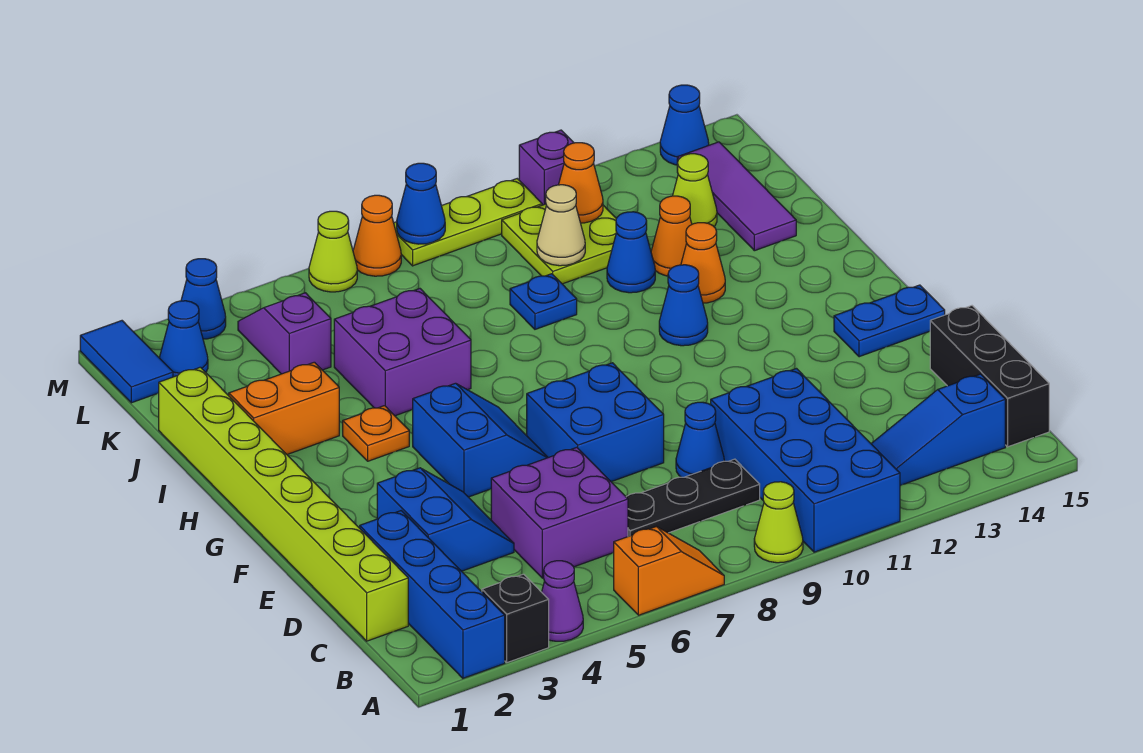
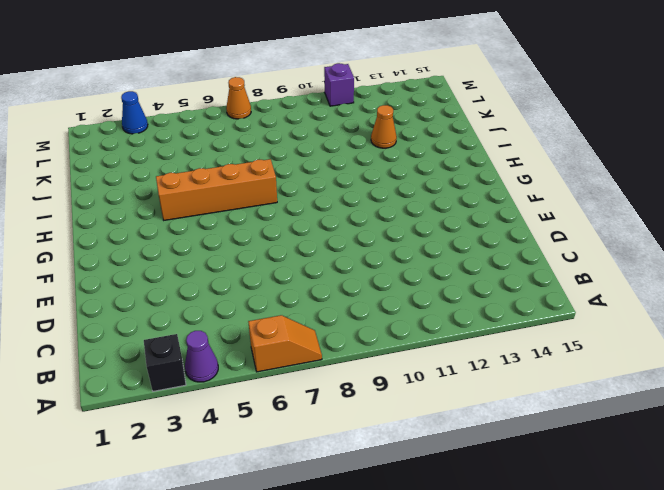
orange brick H4:H7 level 1 -> orange plate H4 level 1
none -> blue brick A2:D2 level 1
none -> lime cone A9 level 1
none -> blue brick A10:D11 level 1
none -> blue slope B12:B14 level 1 top 14

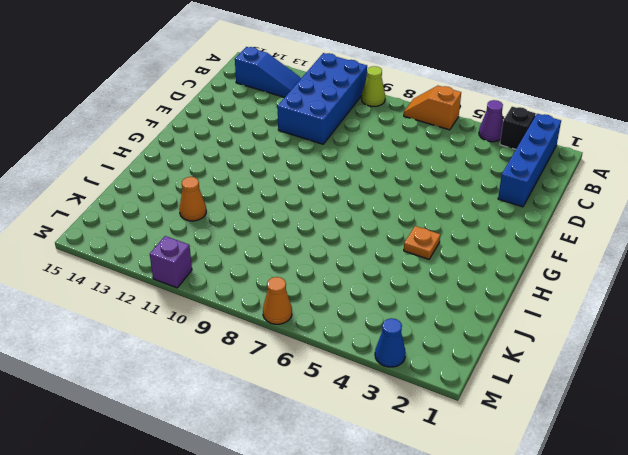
none -> black brick B15:D15 level 1
none -> lime brick C1:J1 level 1
none -> purple brick C5:D6 level 1
none -> black plate C7:C9 level 1

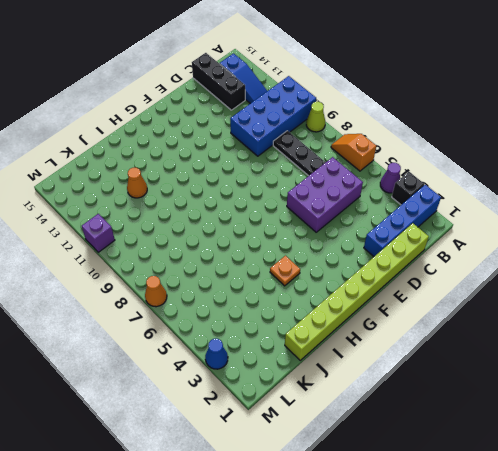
purple brick C5:E6 level 1 -> purple brick C5:D6 level 1
black brick C13:C15 level 1 -> black brick B15:D15 level 1
none -> blue slope D3:E4 level 1 top 3
none -> blue cone D9 level 1
none -> blue brick E7:F8 level 1
none -> blue slope F5:G6 level 1 top 5

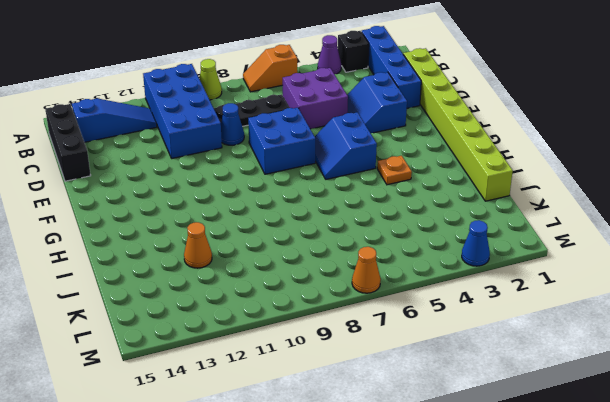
none -> blue plate F14:F15 level 1
none -> blue cone H11 level 1
none -> orange brick I2:I3 level 1
none -> purple brick I5:J6 level 1

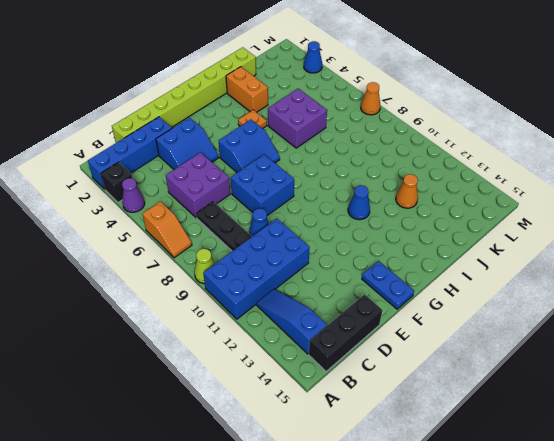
none -> orange cone I12 level 1
none -> blue plate J9 level 1
none -> blue cone J11 level 1
none -> purple tile J14:L14 level 1

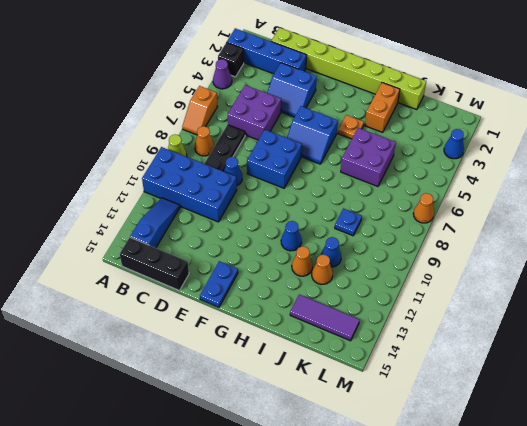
orange cone B8 level 1 -> orange cone L11 level 2
none -> purple slope K4:L4 level 1 top K
none -> lime plate K10:L11 level 1
none -> lime cone K13 level 1
none -> blue tile L1:M1 level 1

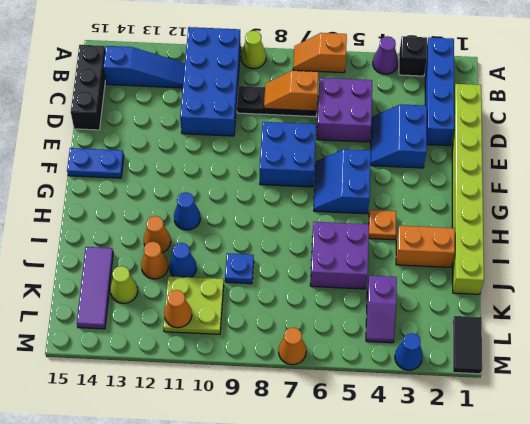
orange slope C7:C8 level 2 top 7 -> none
black tile L1:M1 level 1 -> blue tile L1:M1 level 1
none -> blue cone D9 level 1
none -> blue cone L2 level 1
none -> lime cone M6 level 1
none -> lime plate M8:M10 level 1

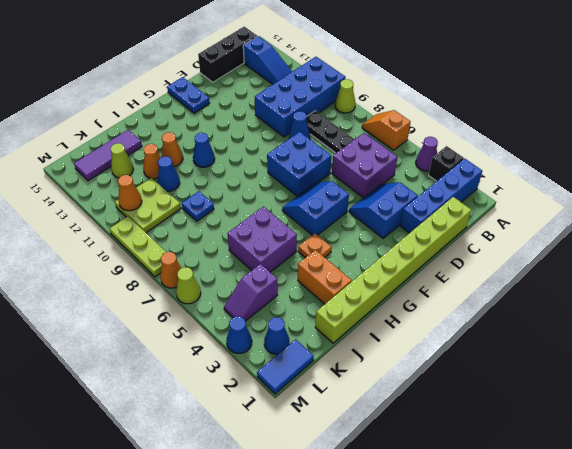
none -> purple brick M11 level 1
none -> blue cone M14 level 1
none -> tan cone K10 level 2
none -> blue cone M8 level 2

